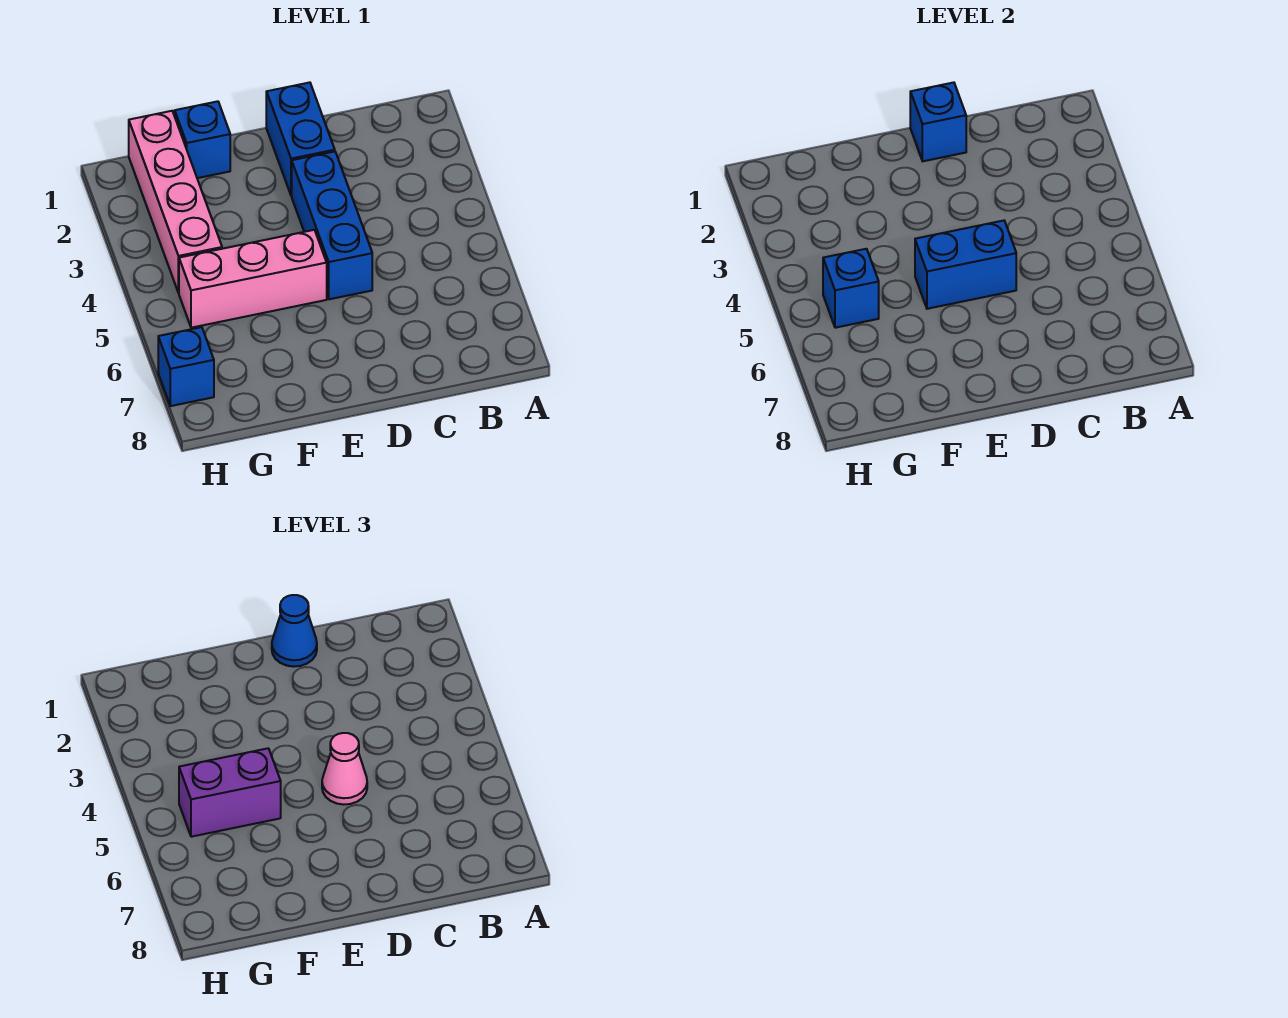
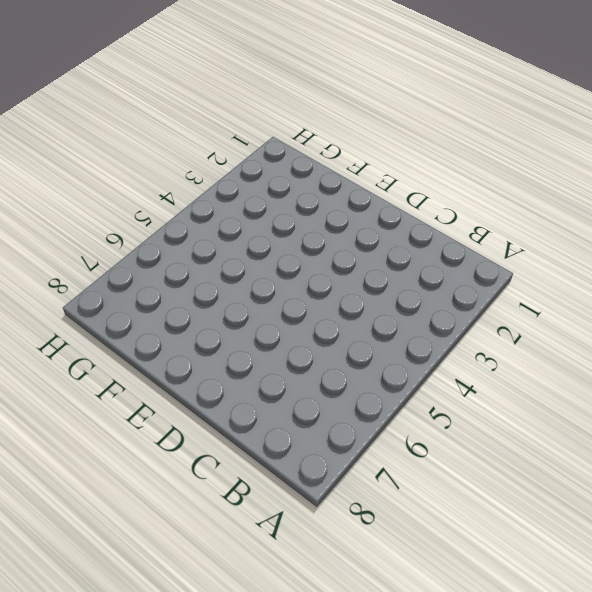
none -> blue brick D1:D2 level 1
none -> blue brick D3:D5 level 1
none -> pink brick E5:G5 level 1

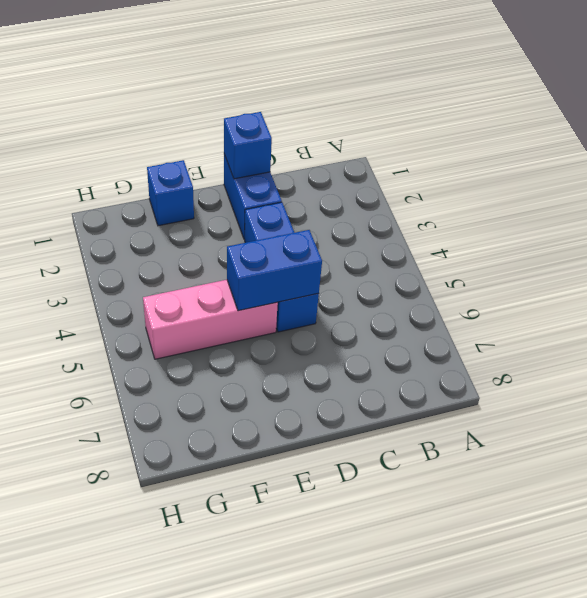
none -> pink brick G1:G4 level 1
none -> blue brick H7 level 1
none -> blue brick G5 level 2

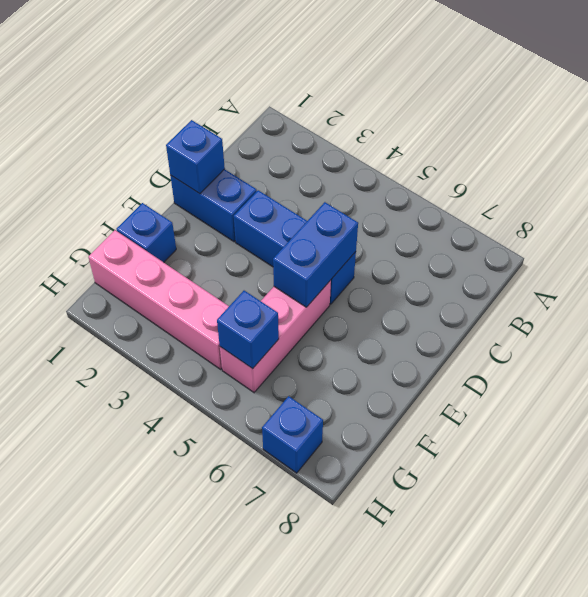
none -> blue cone D1 level 3
none -> pink cone D5 level 3
none -> purple brick F5:G5 level 3

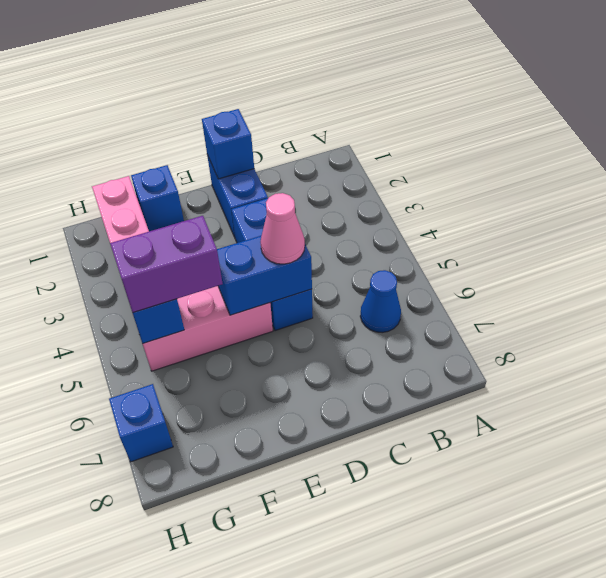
blue cone B6 level 1 -> blue cone D1 level 3

